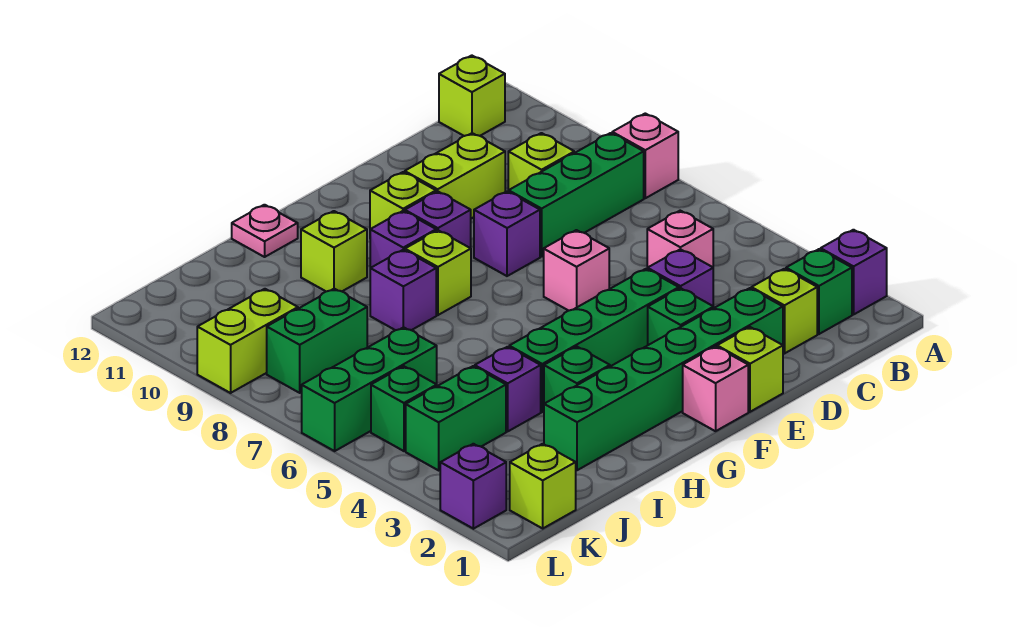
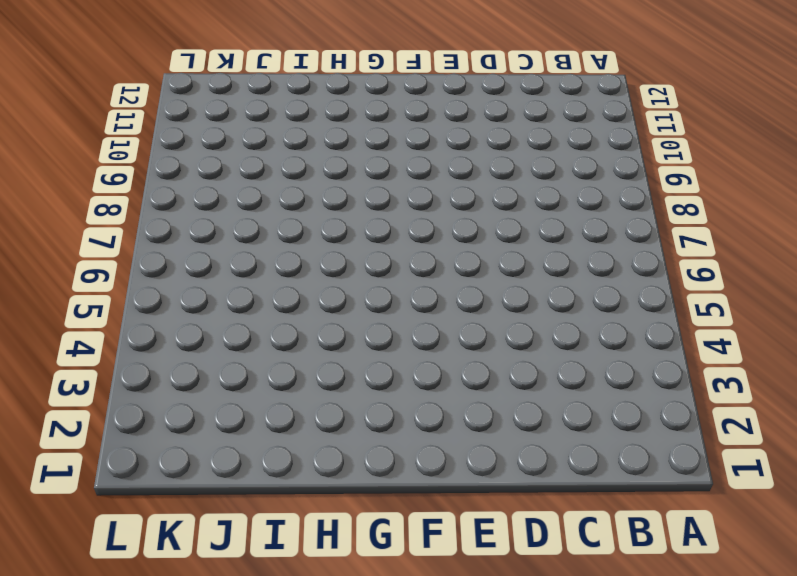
none -> purple brick A2 level 1
none -> pink brick A8 level 1
none -> green brick B2 level 1
none -> green brick B8:D8 level 1

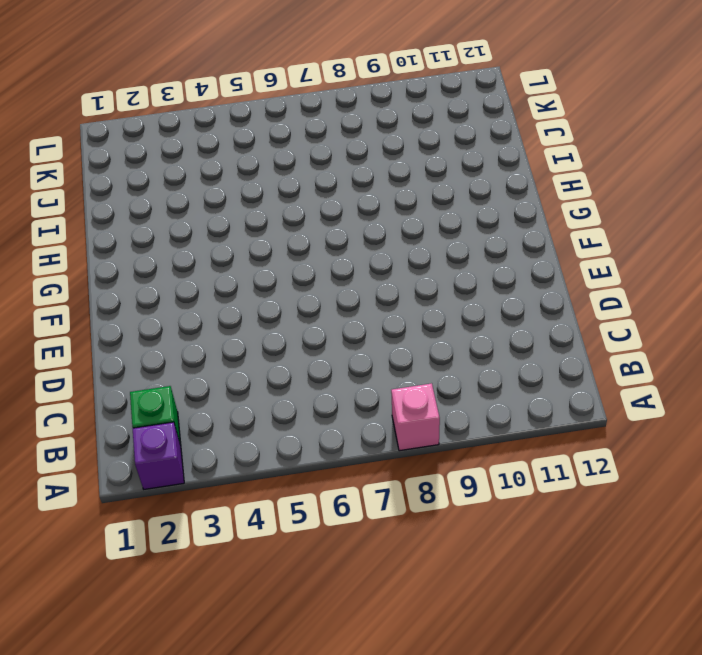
none -> green brick B8:D8 level 1
none -> lime brick B12 level 1
none -> lime brick C2 level 1
none -> pink brick C5 level 1

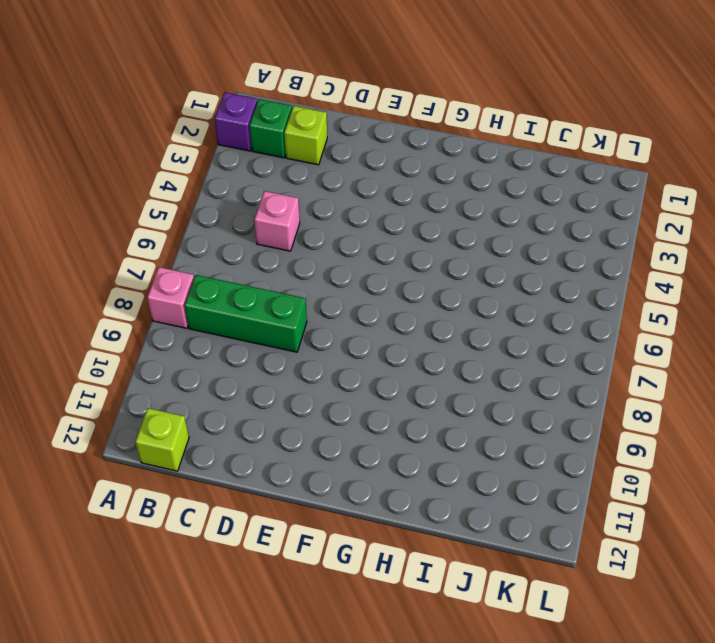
none -> lime brick C9 level 1
none -> green brick D2:I2 level 1
none -> purple brick D4 level 1
none -> lime brick D10:E10 level 1

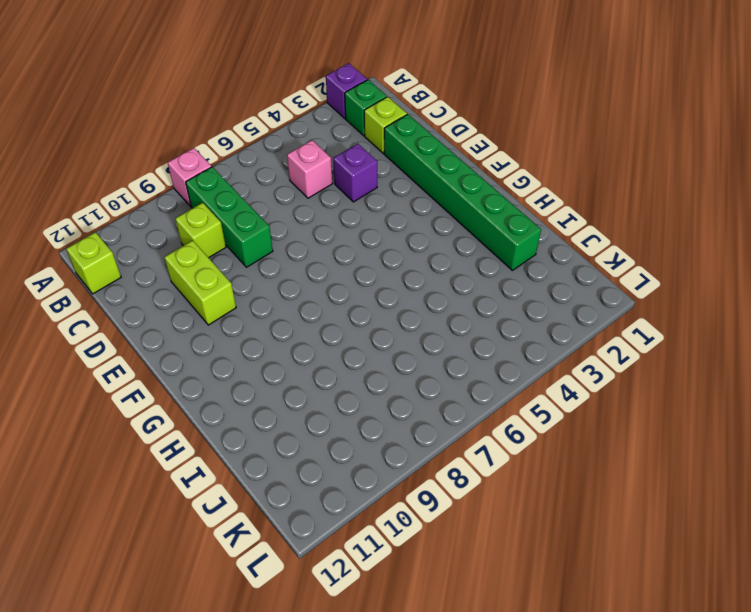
none -> lime brick E1 level 1
none -> green brick E3 level 1
none -> green brick E4:H4 level 1
none -> pink brick E6 level 1

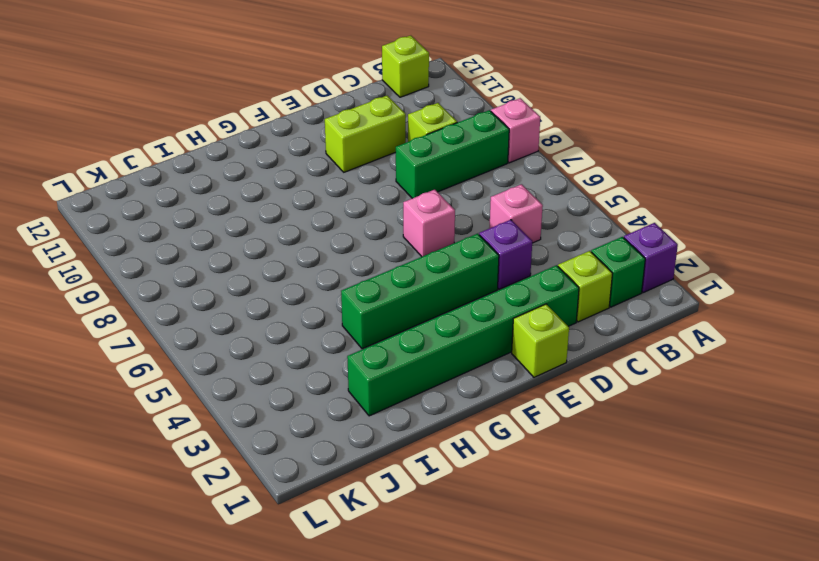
none -> green brick E3 level 1
none -> purple brick E8 level 1
none -> pink brick F1 level 1
none -> purple brick F9 level 1

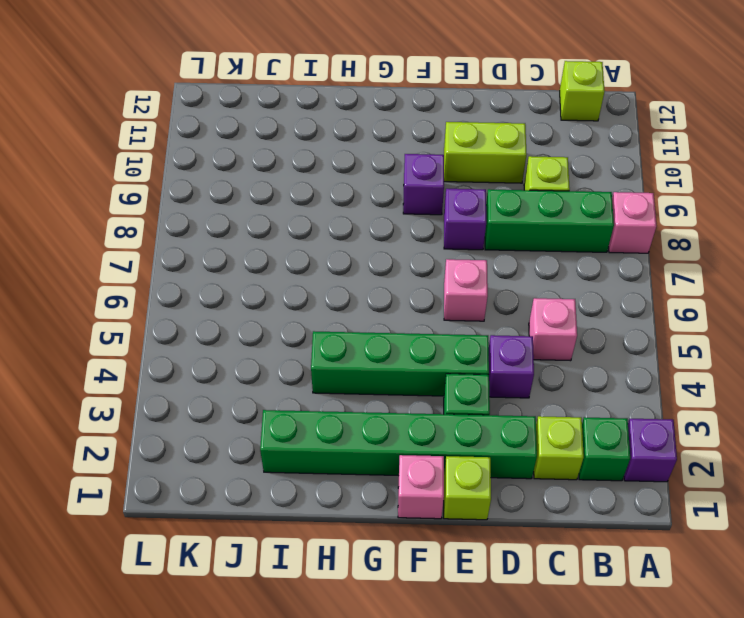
none -> lime brick F10 level 1
none -> lime brick G8 level 1
none -> purple brick G9 level 1
none -> green brick H3 level 1

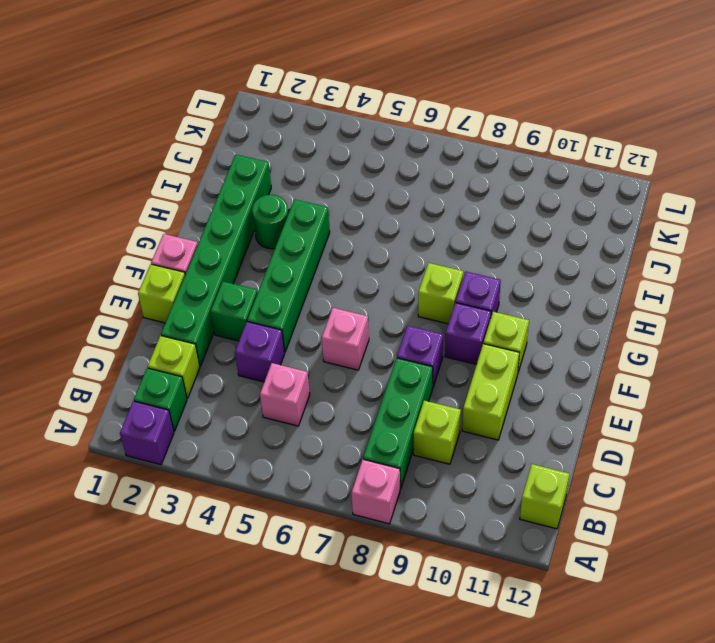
green round brick H3 level 1 -> green brick H3 level 1
none -> purple brick H8 level 1
none -> lime brick H10 level 1
none -> pink plate H12 level 1
none -> purple brick I4 level 1

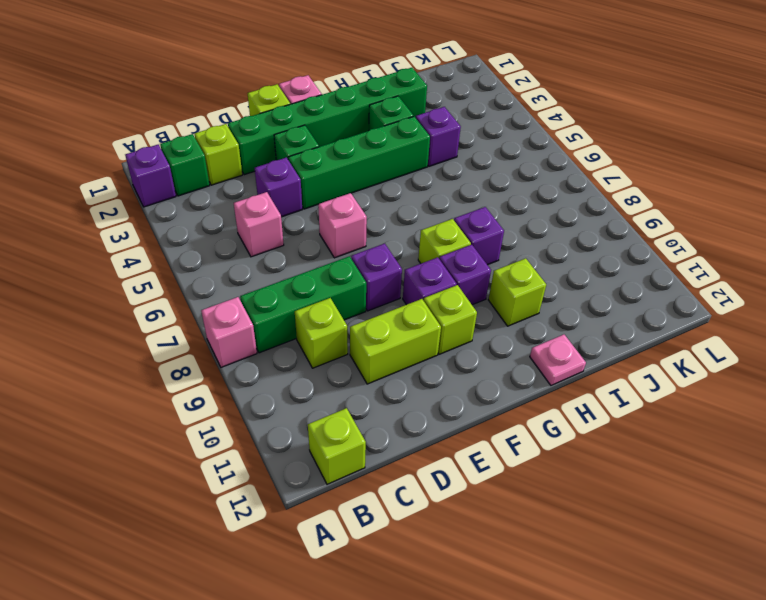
none -> green brick J4:K4 level 1
none -> green brick J6:L6 level 1
none -> green brick J8:K8 level 1
none -> lime brick K1 level 1

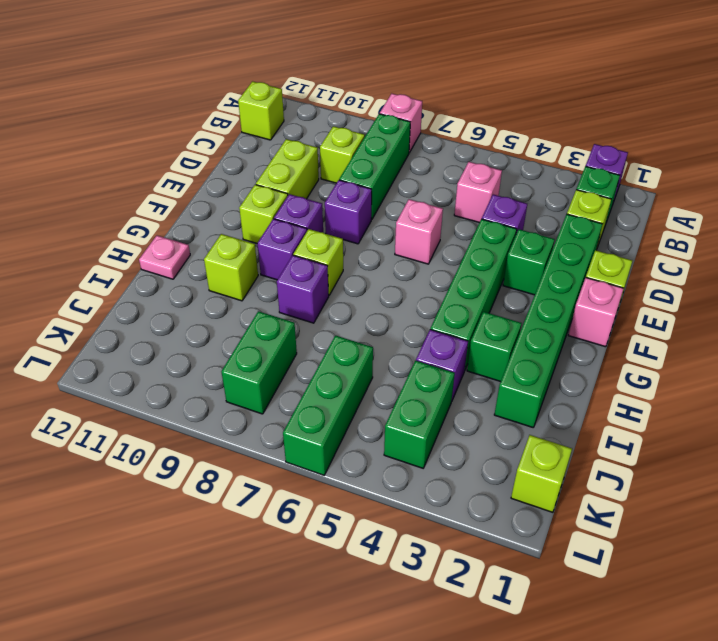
none -> green brick K5 level 1
none -> lime brick K9:L9 level 1
none -> purple brick L2 level 1

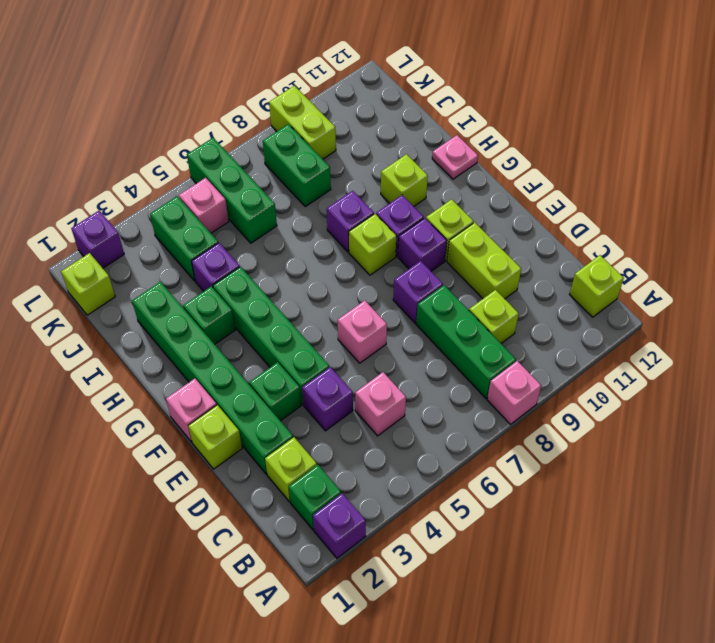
pink brick K5 level 1 -> green brick K5 level 1

